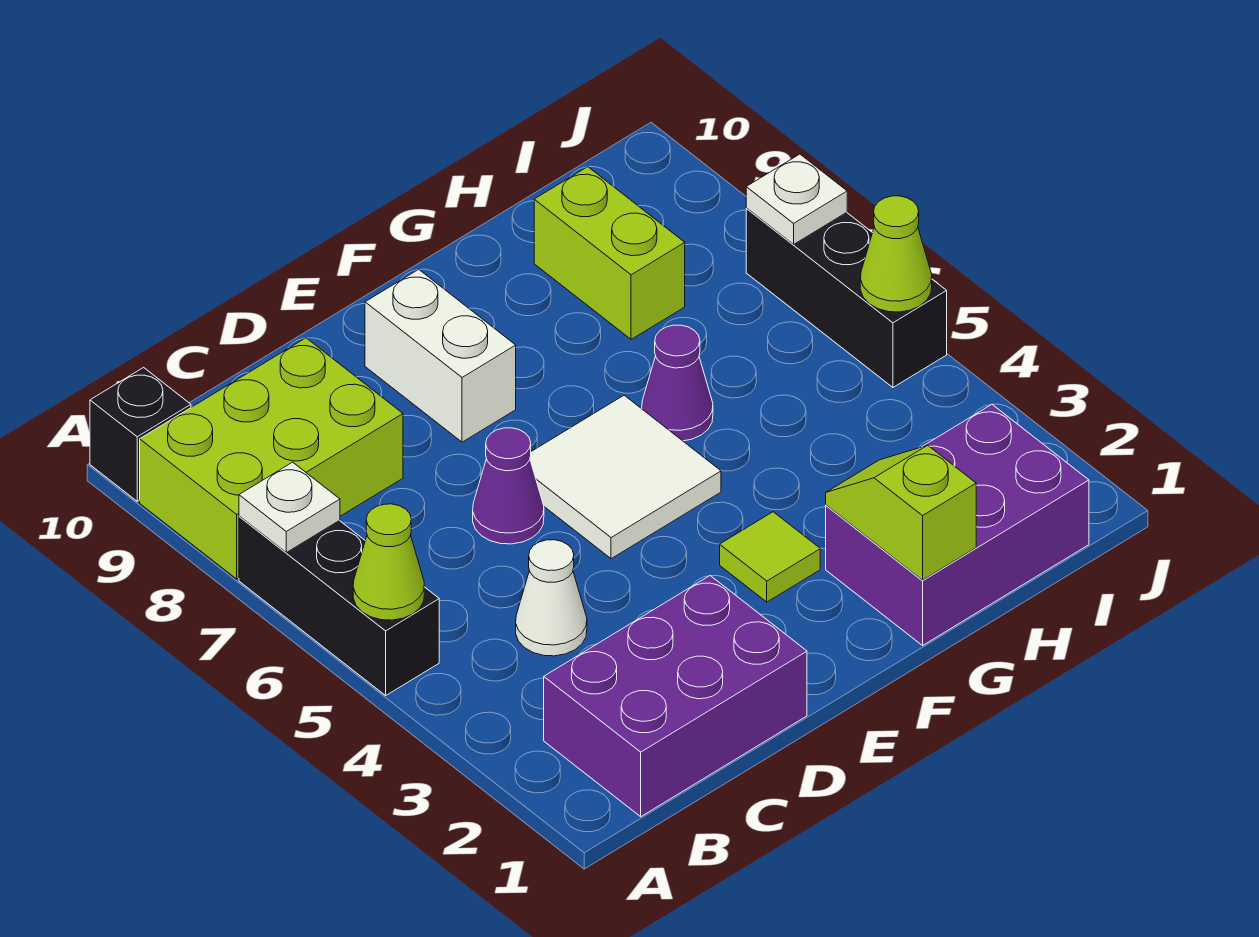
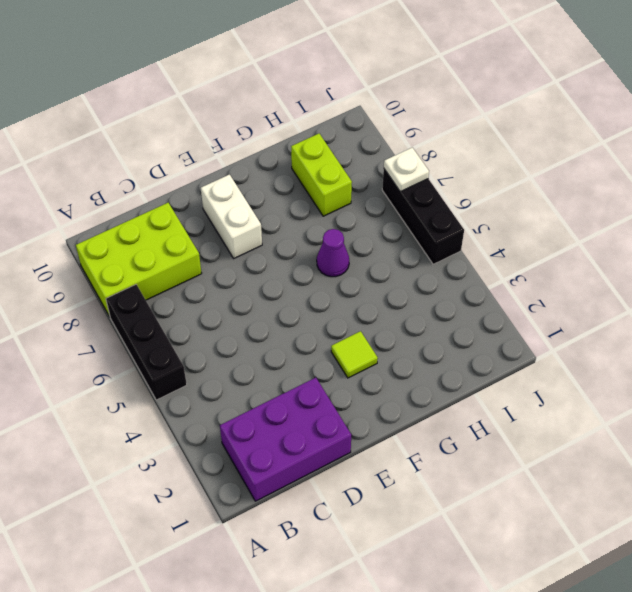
none -> black brick A10 level 1
none -> white cone C4 level 1
none -> purple cone D6 level 1

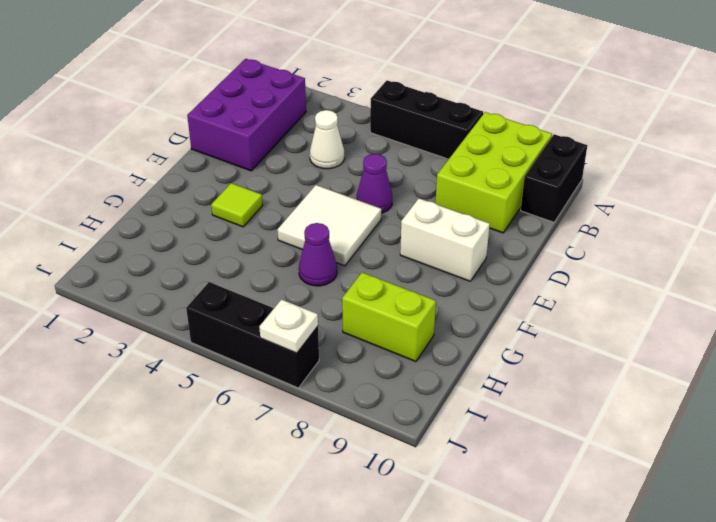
black brick A10:B10 level 1 -> black brick A10 level 1
none -> purple brick G1:I2 level 1
none -> lime cone A5 level 2
none -> white plate A7 level 2

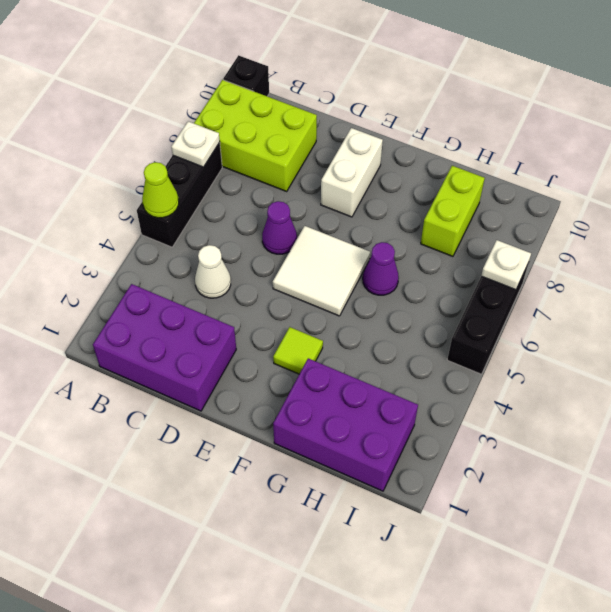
none -> lime slope G1:G2 level 2 top 1
none -> lime cone J5 level 2

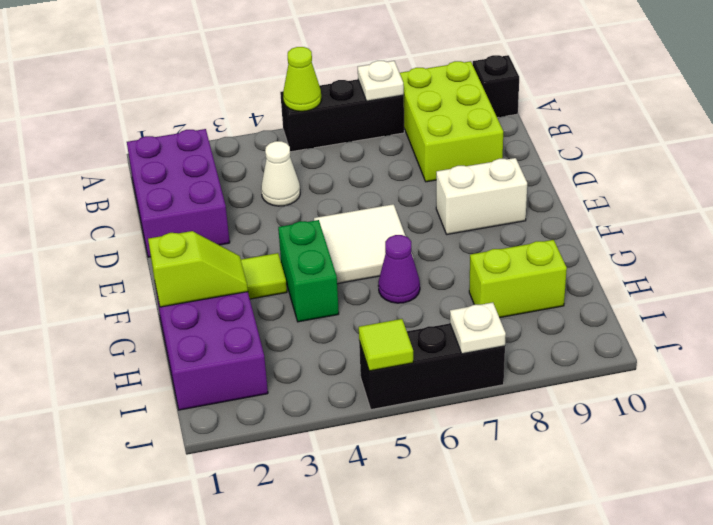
green brick F4:G4 level 1 -> none
lime tile J5 level 2 -> lime cone J5 level 2
none -> purple cone D6 level 1

